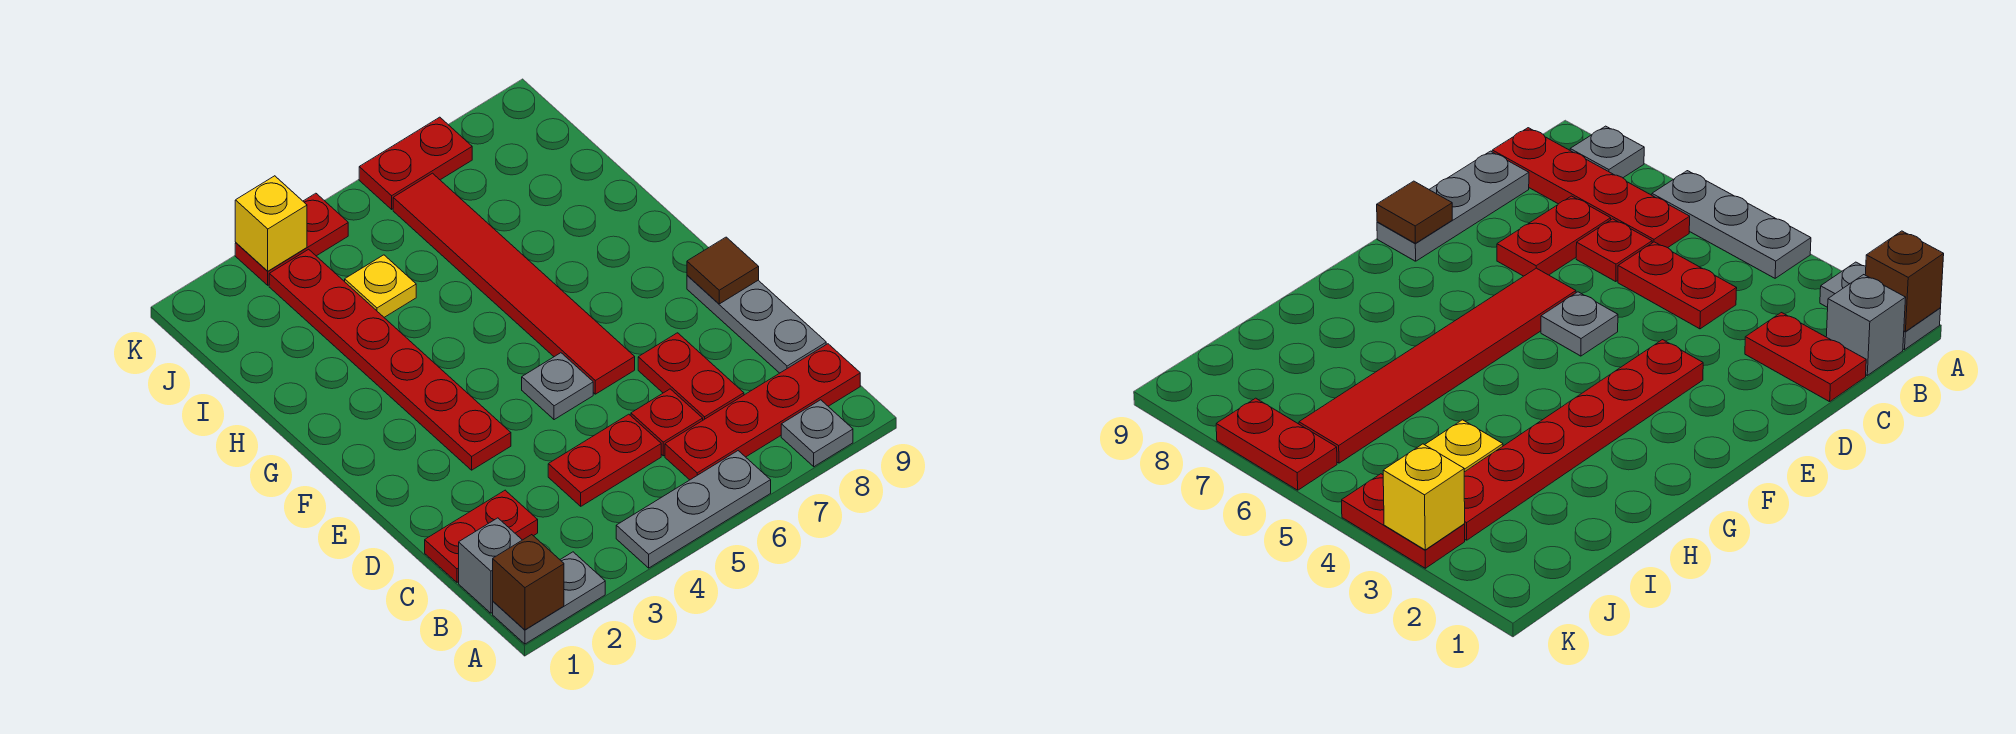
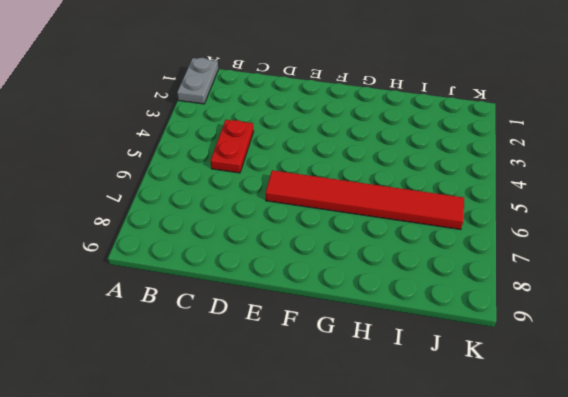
none -> grey plate A4:A6 level 1
none -> grey plate A8 level 1
none -> grey brick B1 level 1

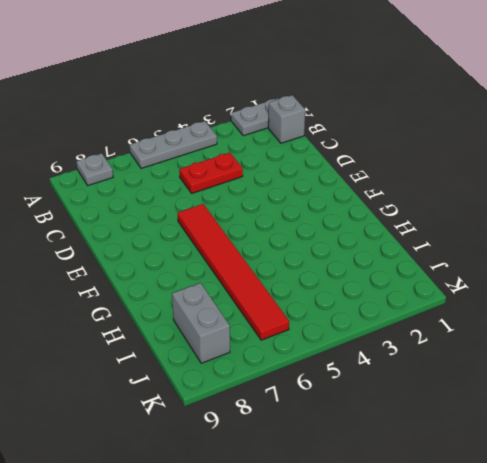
grey brick I8:J8 level 1 -> none
none -> red plate B6:B9 level 1
none -> red plate C1:C2 level 1
none -> red plate C6 level 1

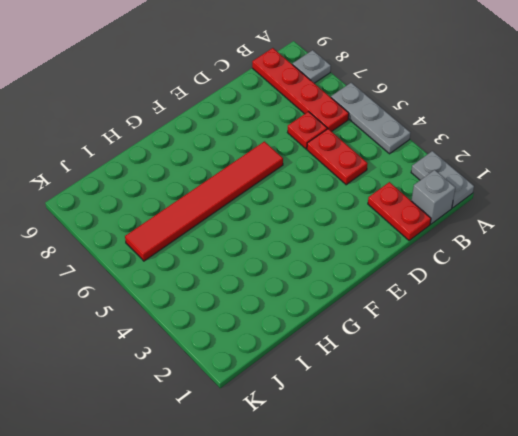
none -> red plate C7:D7 level 1
none -> grey plate C9:E9 level 1
none -> red plate E3:J3 level 1

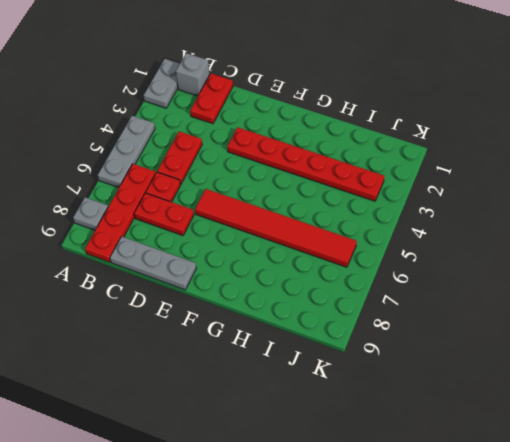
none -> grey plate E5 level 1
none -> yellow plate I4 level 1
none -> red plate K3:K4 level 1

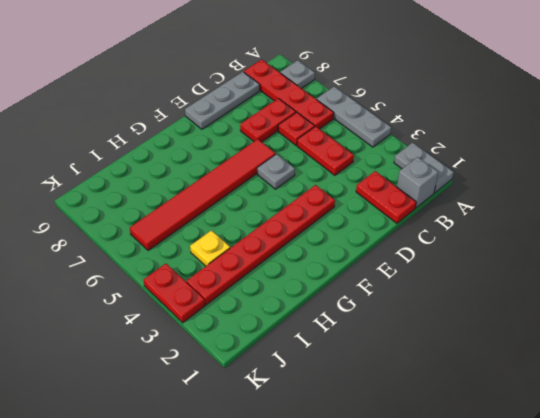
none -> red plate K6:K7 level 1
none -> brown brick A1 level 2
none -> brown tile E9 level 2

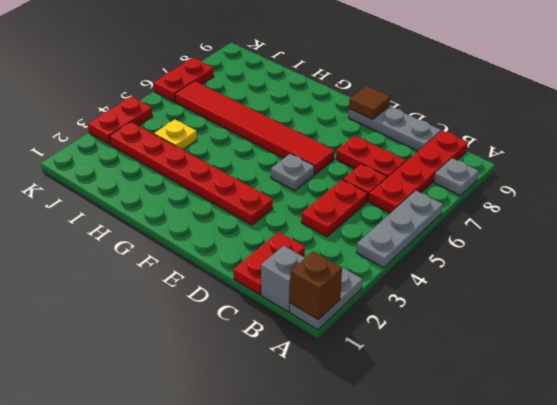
none -> yellow brick K3 level 2

